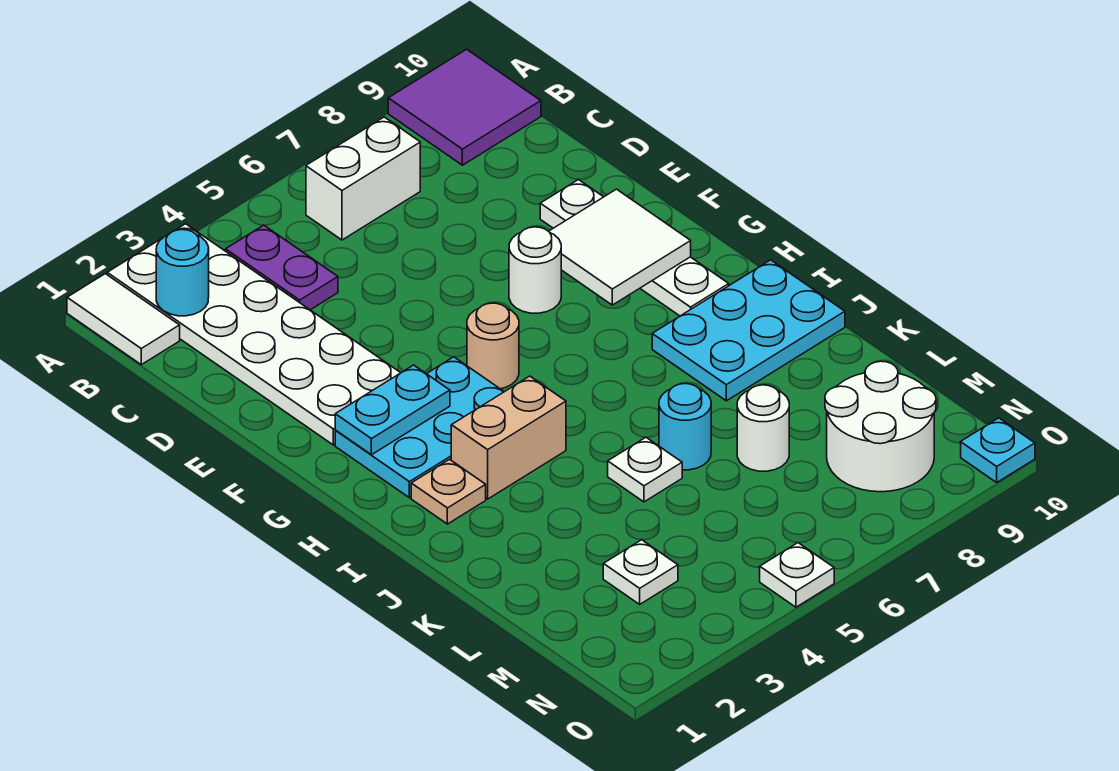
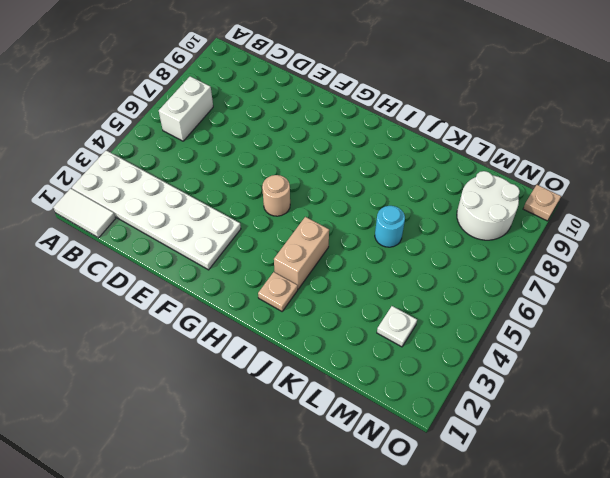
tan plate O10 level 1 -> cyan plate O10 level 1
none -> purple tile A9:B10 level 1
none -> purple plate B4:C4 level 1
none -> white plate E9:H9 level 1

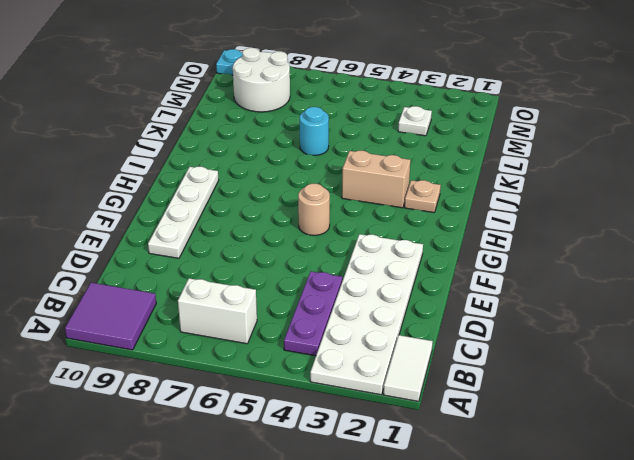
purple plate B4:D4 level 1 -> purple plate B4:C4 level 1
none -> white round brick F7 level 1
none -> cyan plate G2:H4 level 1
none -> cyan plate I8:J10 level 1

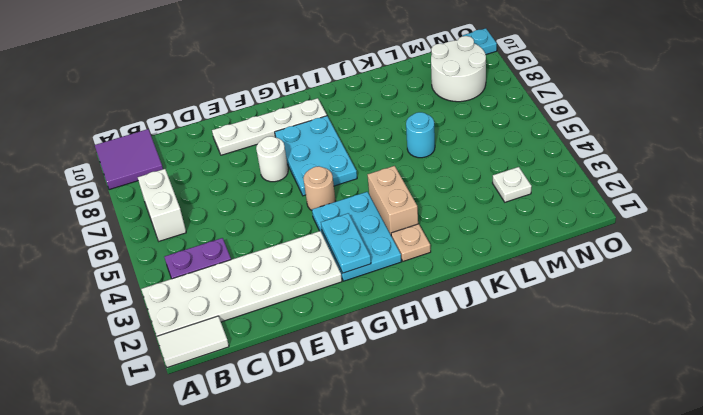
cyan plate G6:H8 level 1 -> cyan plate I8:J10 level 1
none -> white plate K5 level 1
none -> white round brick L7 level 1
none -> white plate O5 level 1

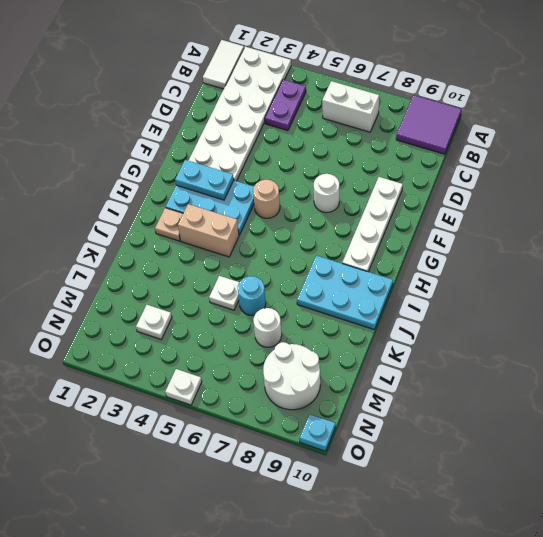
none -> cyan round brick B2 level 2
none -> white tile F8:G9 level 2

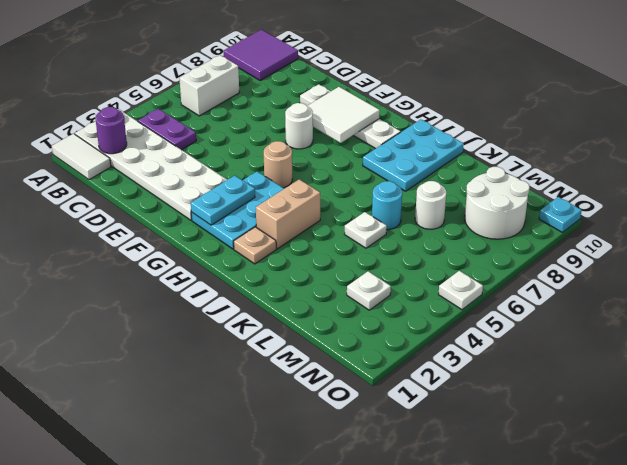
purple round brick B2 level 2 -> cyan round brick B2 level 2

